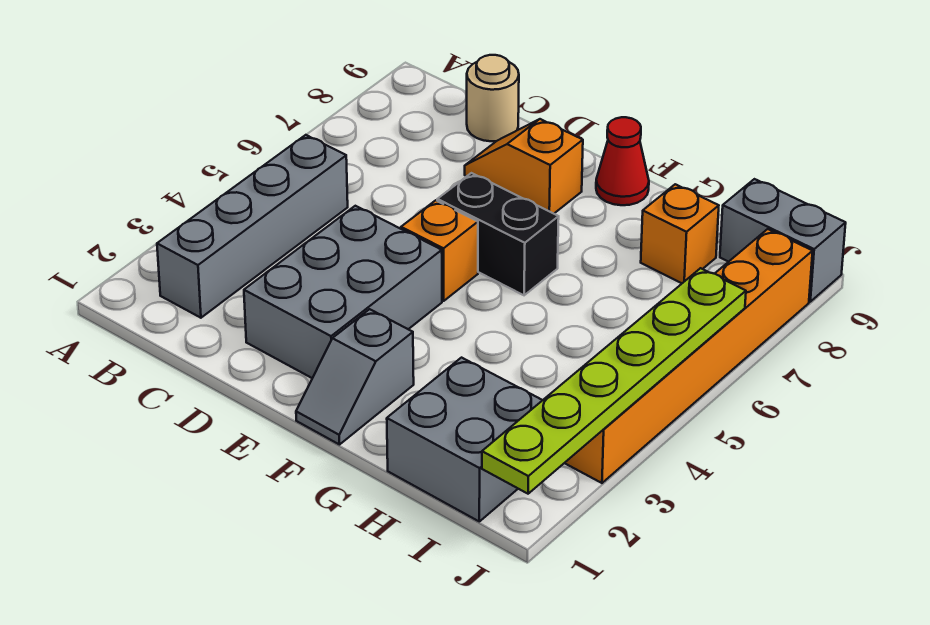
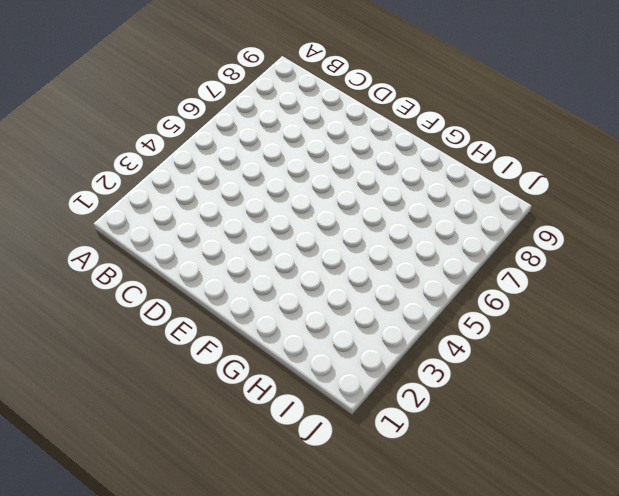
none -> grey brick B2:B5 level 1
none -> tan round brick C9 level 1
none -> grey brick D2:E4 level 1

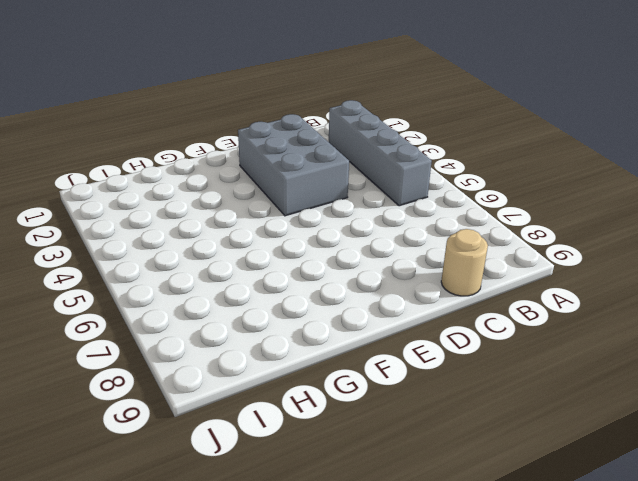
none -> orange slope D8:E8 level 1 top E
none -> orange brick E5 level 1
none -> black brick E6:F6 level 1

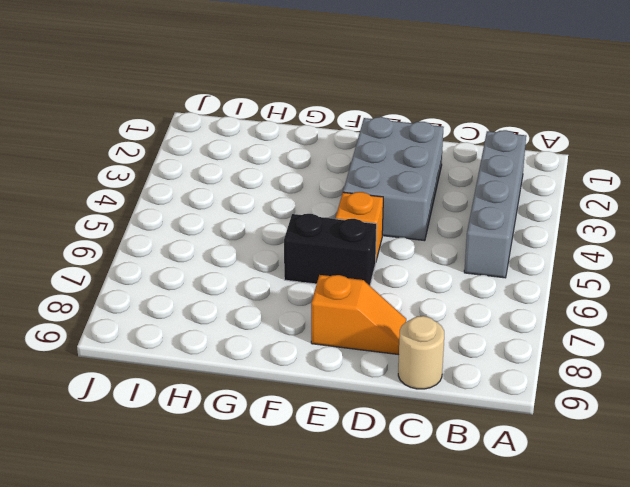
none -> grey slope F1:F2 level 1 top 2
none -> red cone F9 level 1
none -> grey brick H1:I2 level 1

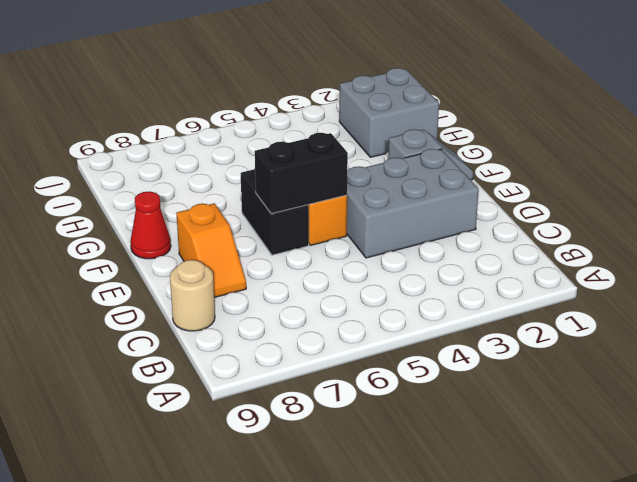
black brick E5:E6 level 2 -> none
none -> grey brick B2:B5 level 1
none -> orange brick H8 level 1
none -> grey brick I9:J9 level 1

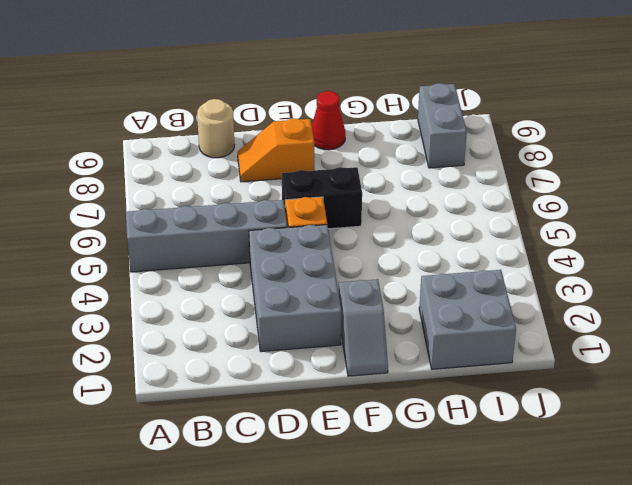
grey brick A5:D5 level 1 -> grey brick B2:B5 level 1
grey brick I8:I9 level 1 -> grey brick I9:J9 level 1
none -> orange brick H8 level 1
none -> orange brick J3:J8 level 1
none -> lime plate J1:J6 level 2

